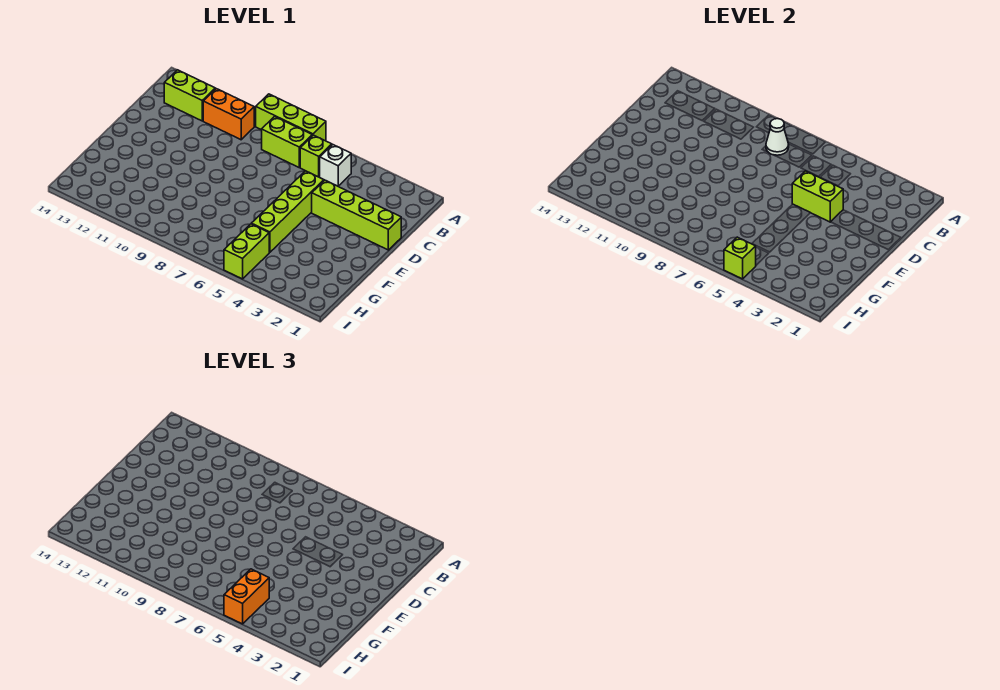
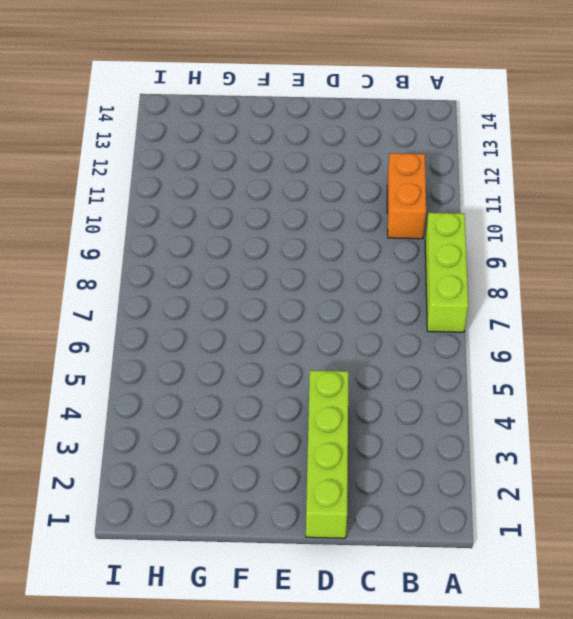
none -> white brick B5 level 1
none -> lime brick B6 level 1
none -> lime brick B7:B8 level 1

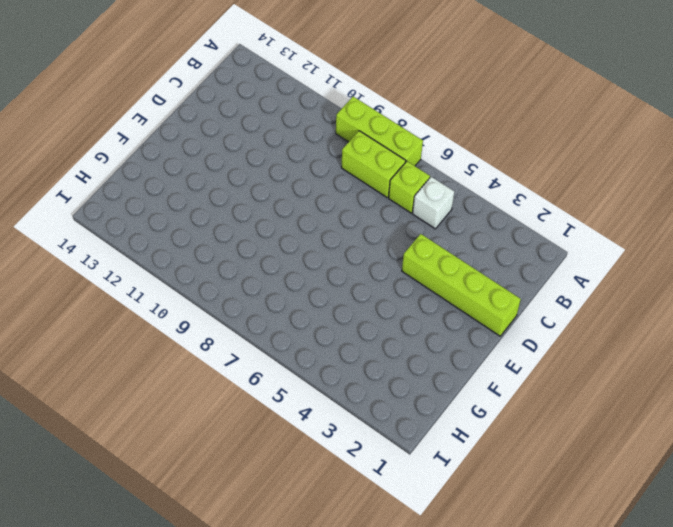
none -> orange brick B10:B11 level 1
none -> lime brick B12:B13 level 1
none -> lime brick D5:G5 level 1

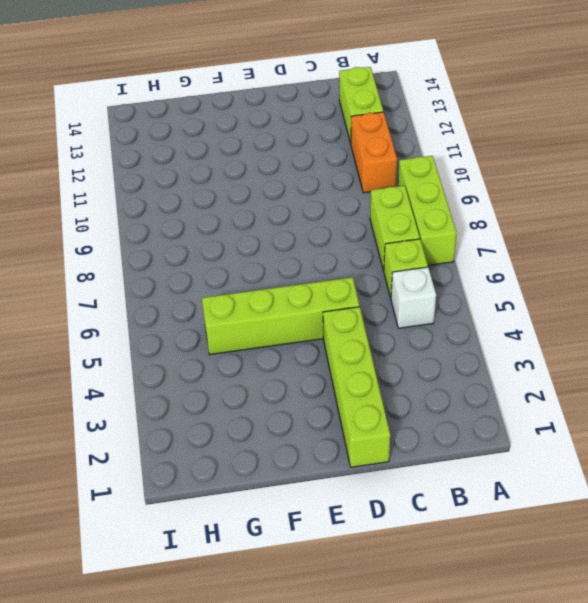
none -> lime brick H5:I5 level 1
none -> white cone B8 level 2
none -> lime brick D4:D5 level 2

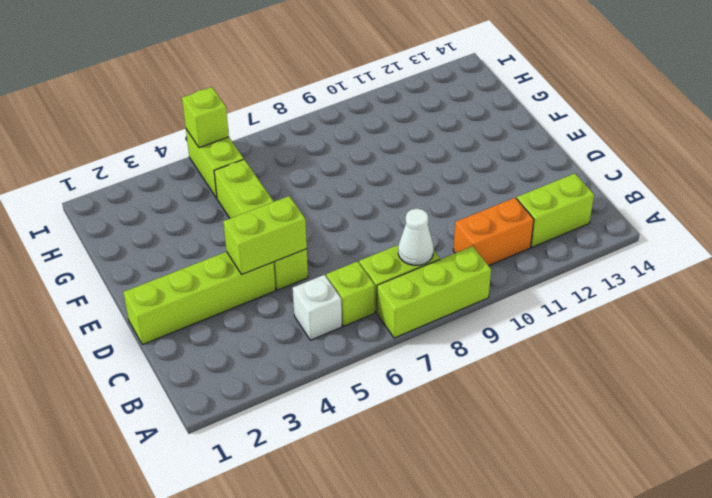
none -> orange brick H5:I5 level 3

